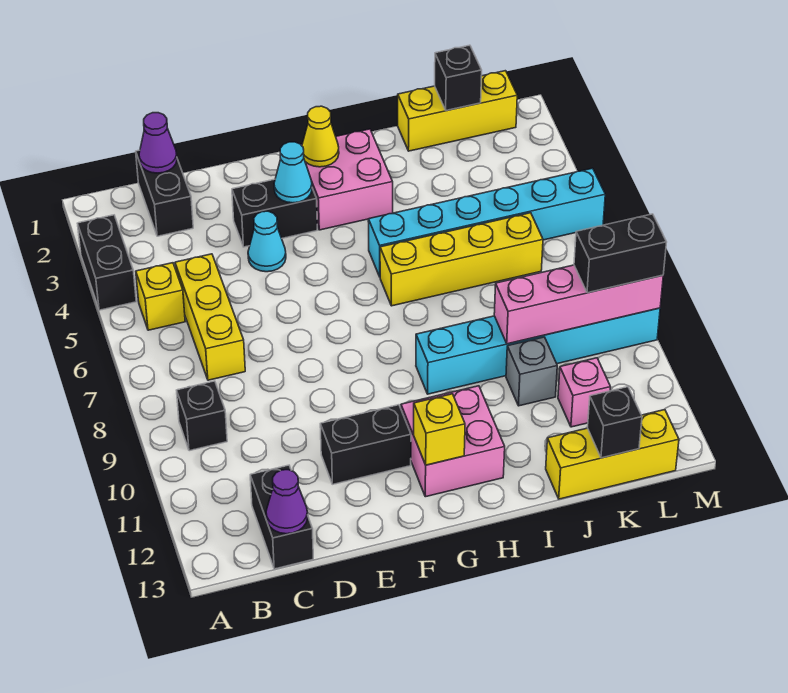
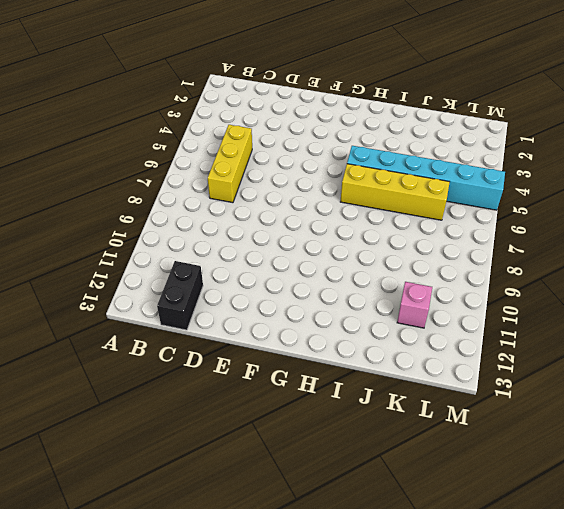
none -> black brick A3:A4 level 1
none -> yellow brick B5 level 1
none -> black brick B9 level 1

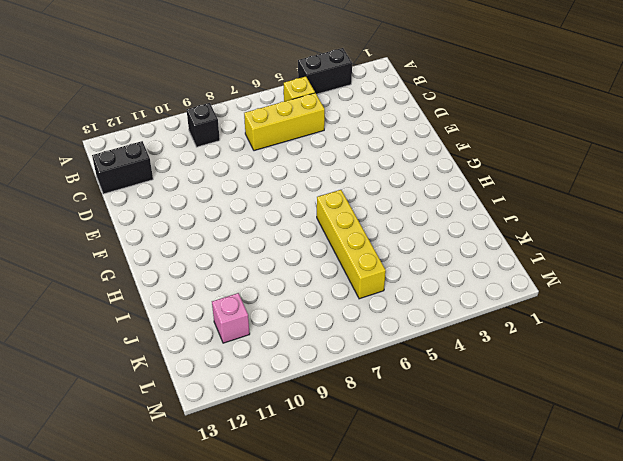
none -> black brick C1:C2 level 1
none -> black brick E3:F3 level 1
none -> cyan cone E4 level 1

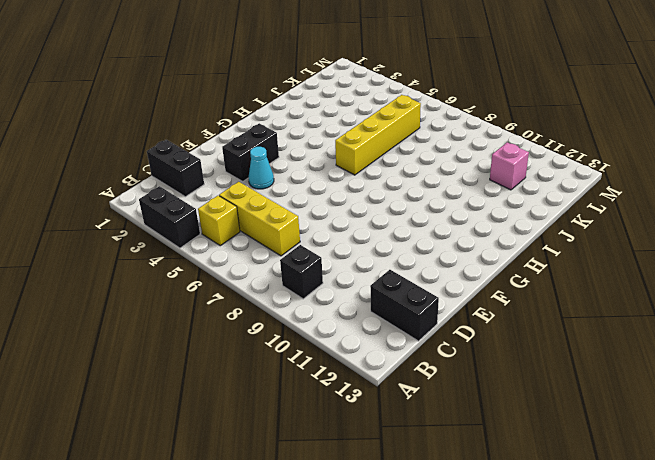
none -> black brick E11:F11 level 1
none -> pink brick G2:H3 level 1
none -> pink brick G11:H12 level 1

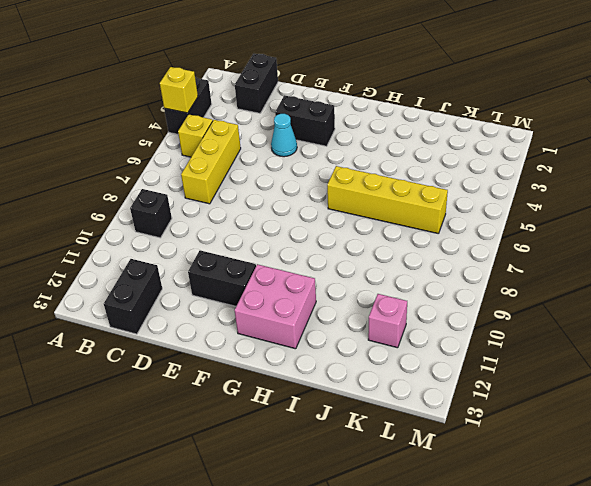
yellow brick A4 level 2 -> yellow brick G12 level 2
none -> pink brick G2:H3 level 1
none -> cyan brick H5:M5 level 1
none -> cyan brick H9:M9 level 1

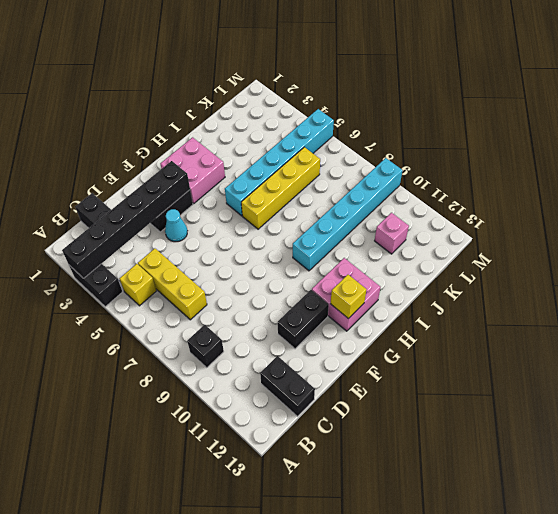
black brick A3:F3 level 2 -> cyan cone F3 level 2
none -> yellow brick J1:L1 level 1
none -> grey brick J10 level 1
none -> yellow brick J13:L13 level 1

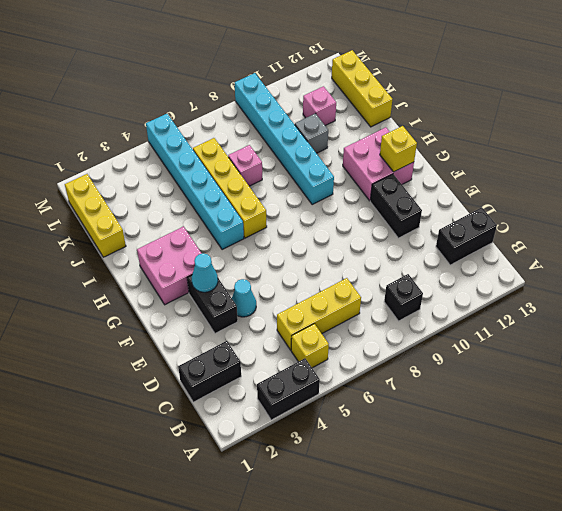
pink brick J7 level 1 -> none
none -> purple cone C1 level 2
none -> purple cone C13 level 2
none -> yellow cone G2 level 2

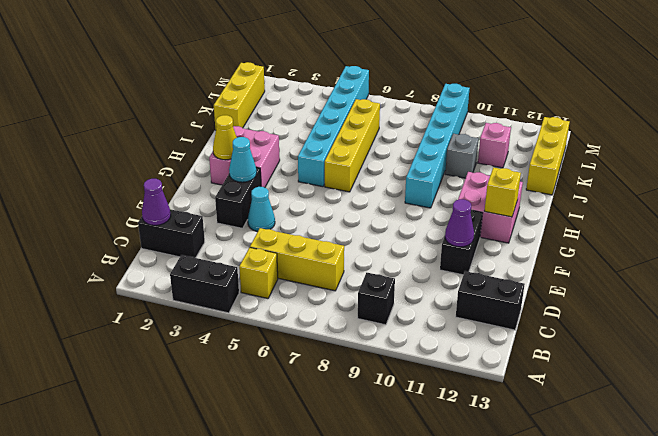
purple cone E11 level 2 -> purple cone C13 level 2
none -> pink brick J9:M9 level 2
none -> black brick K1 level 2
none -> black brick K13 level 2

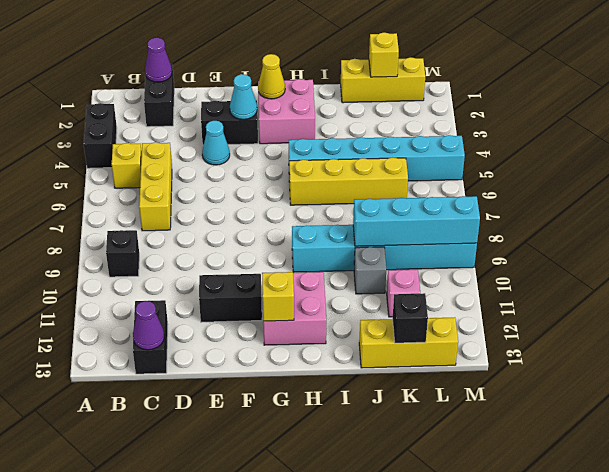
cyan brick J9:M9 level 2 -> pink brick J9:M9 level 2
yellow brick K1 level 2 -> black brick K1 level 2
none -> black brick L9:M9 level 3

